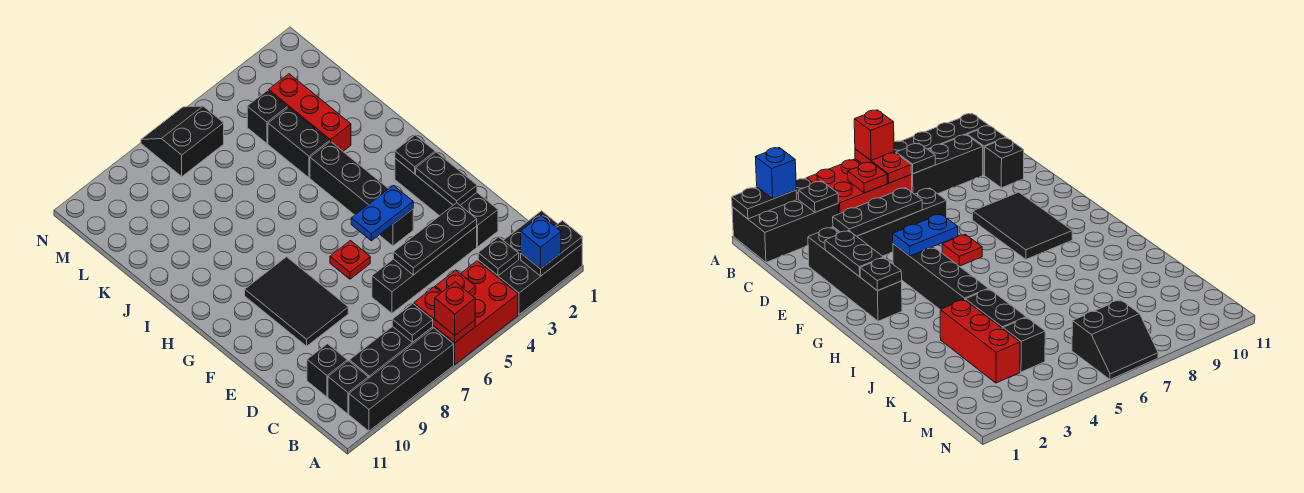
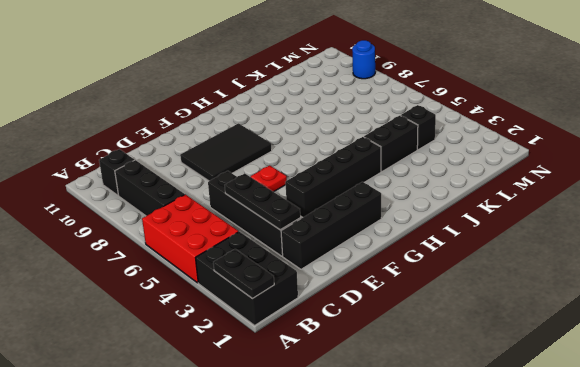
blue round brick N9 level 1 -> none
none -> black brick A7:A10 level 1
none -> black brick C10 level 1
none -> red brick J3:L3 level 1

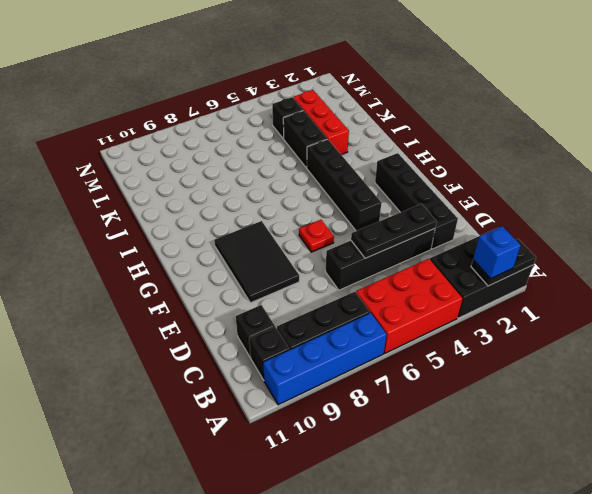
blue brick A7:A10 level 1 -> black brick A7:A10 level 1
none -> black slope M6:N7 level 1 top M
none -> red plate A6:B6 level 2
none -> black plate B3 level 2

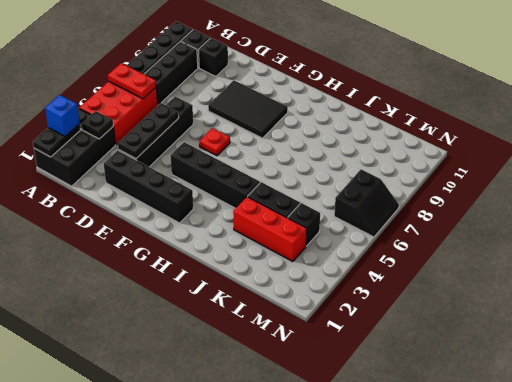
none -> red plate B5 level 2
none -> black plate B7 level 2
none -> black plate E2:F2 level 2

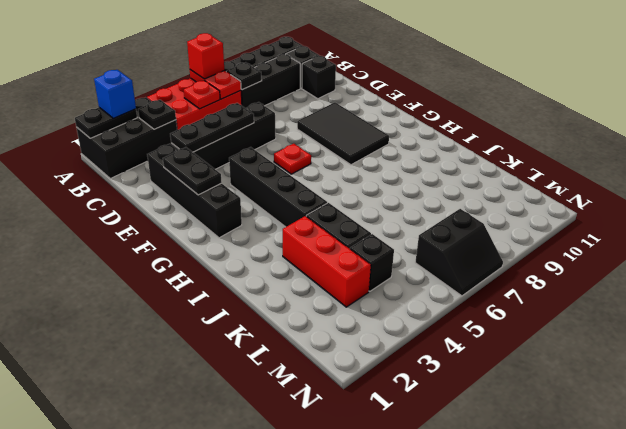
none -> blue plate F4:F5 level 2
none -> black plate G2 level 2

